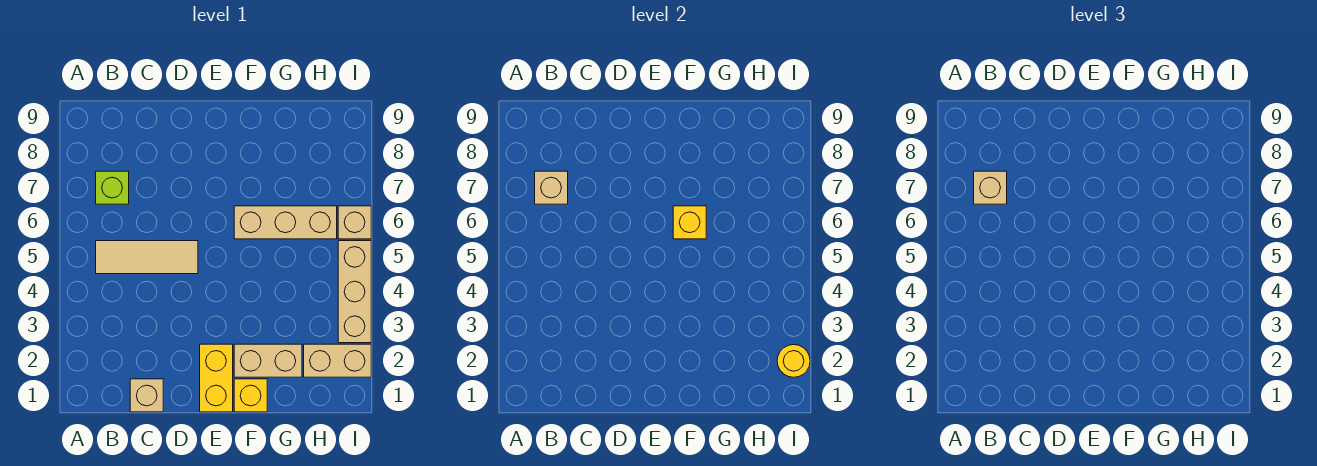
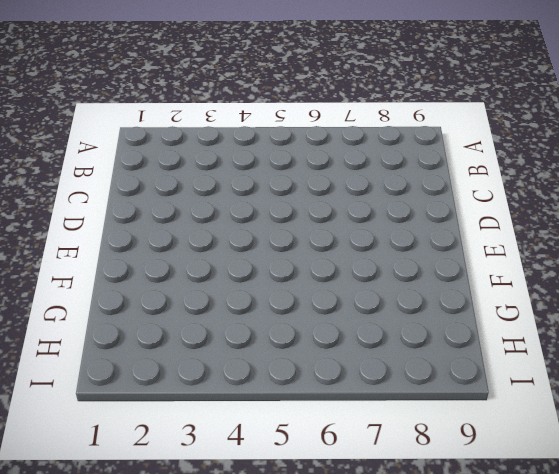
none -> tan tile B5:D5 level 1
none -> lime brick B7 level 1
none -> tan brick C1 level 1

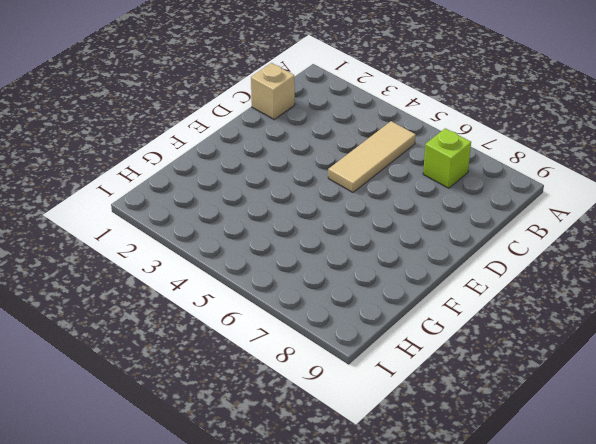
none -> yellow brick E1:E2 level 1
none -> yellow brick F1 level 1
none -> tan brick F2:G2 level 1

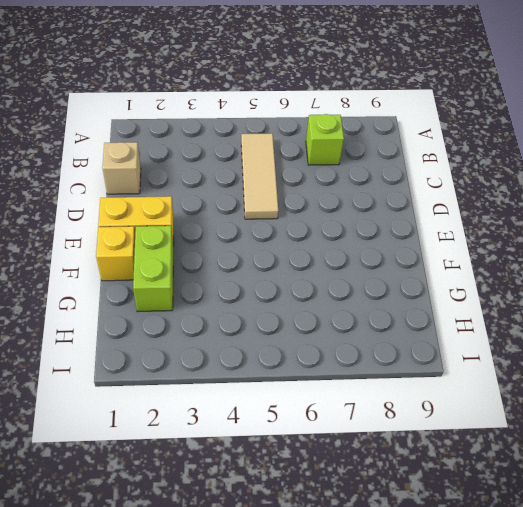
lime brick F2:G2 level 1 -> tan brick F2:G2 level 1
none -> tan brick F6:H6 level 1
none -> tan brick H2:I2 level 1
none -> tan brick I3:I5 level 1

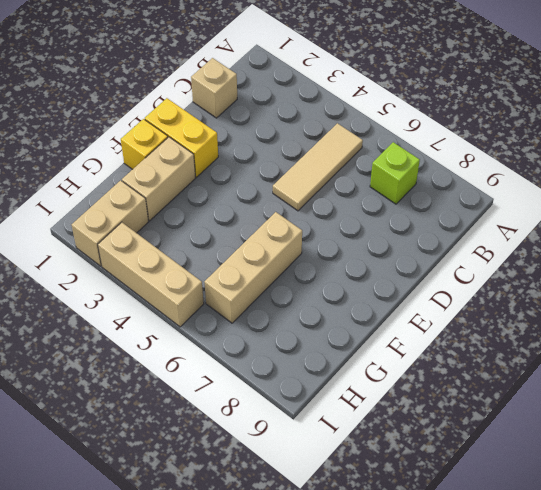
none -> tan brick I6 level 1
none -> tan brick B7 level 2
none -> yellow brick F6 level 2

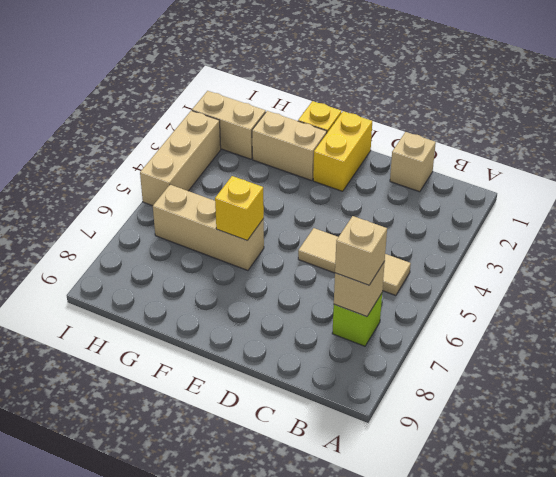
none -> tan brick I6 level 1
none -> yellow round brick I2 level 2

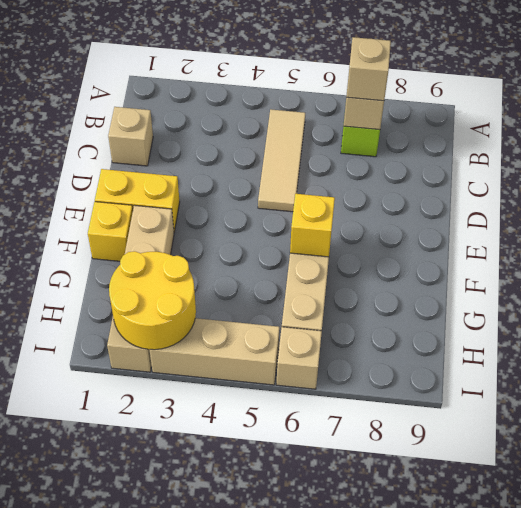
yellow round brick H2:I3 level 2 -> yellow round brick I2 level 2

